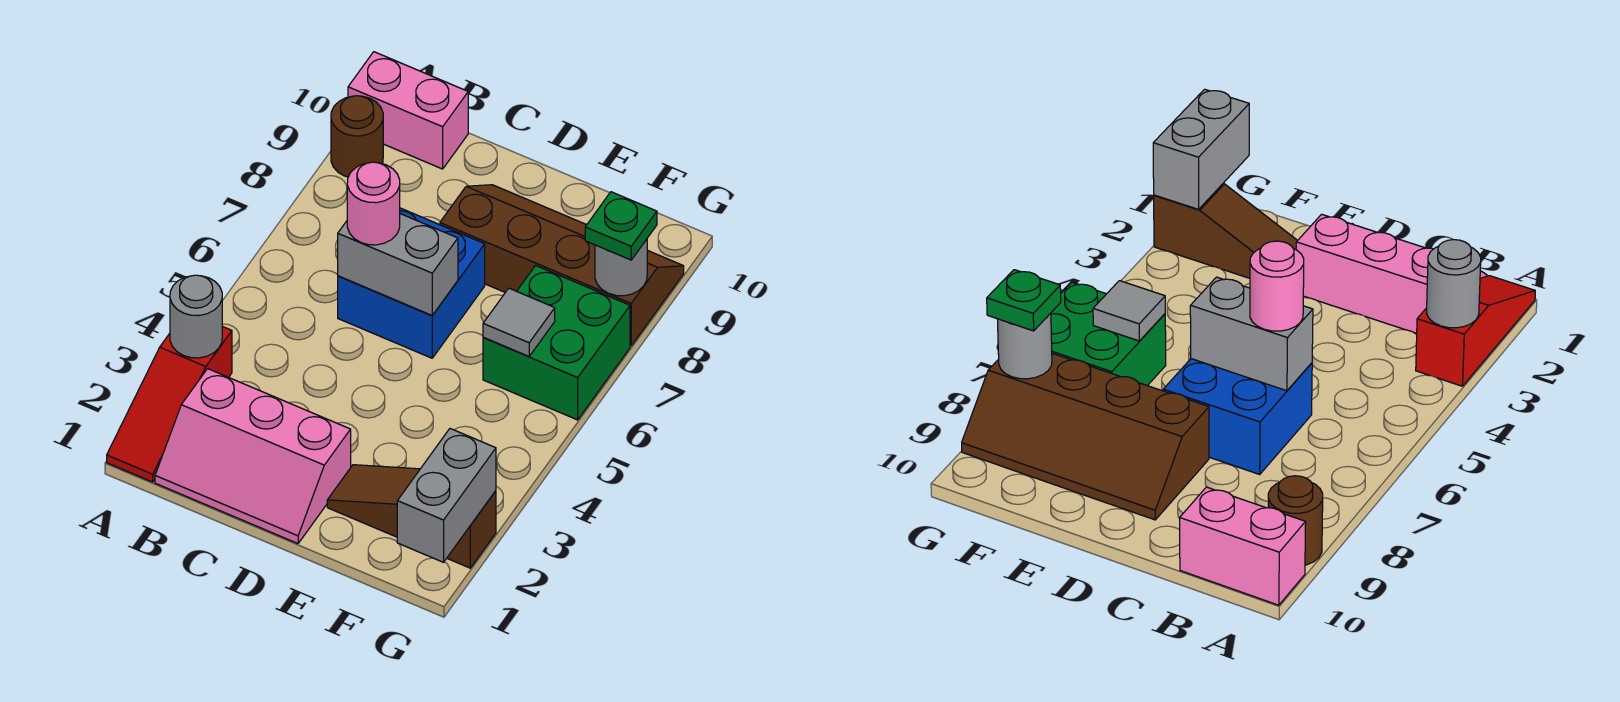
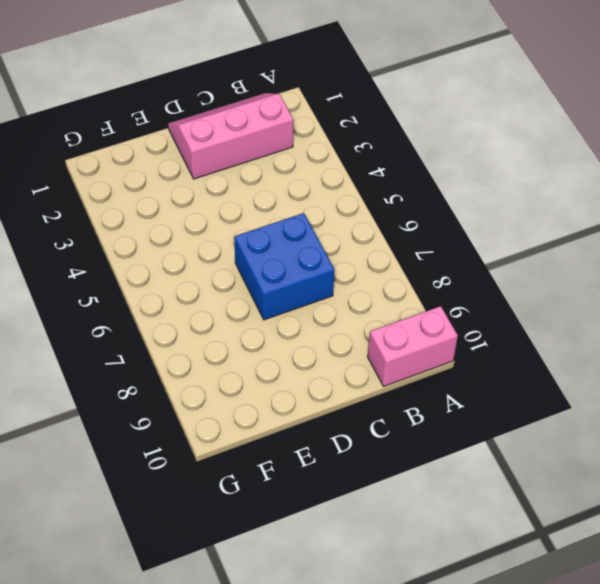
none -> red slope A1:A3 level 1 top 3
none -> brown round brick A9 level 1
none -> brown slope D8:G9 level 1 top 8

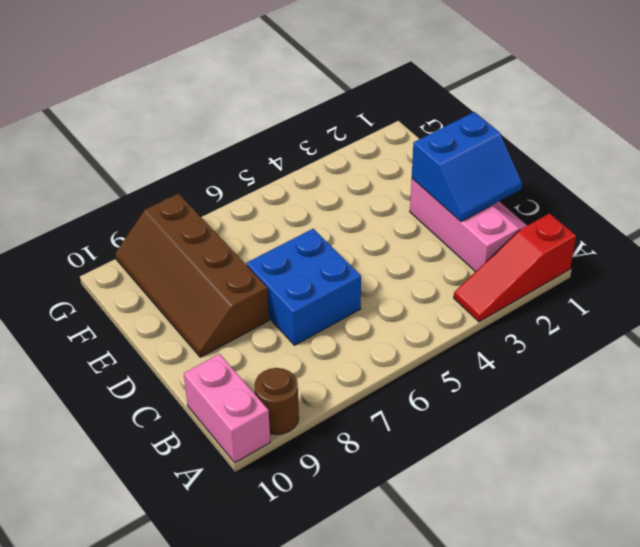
red slope A1:A3 level 1 top 1 -> red slope A1:A3 level 1 top 3
blue slope C1:D2 level 2 top D -> none
none -> brown slope E2:G2 level 1 top G
none -> green brick F6:G7 level 1
none -> grey round brick A3 level 2

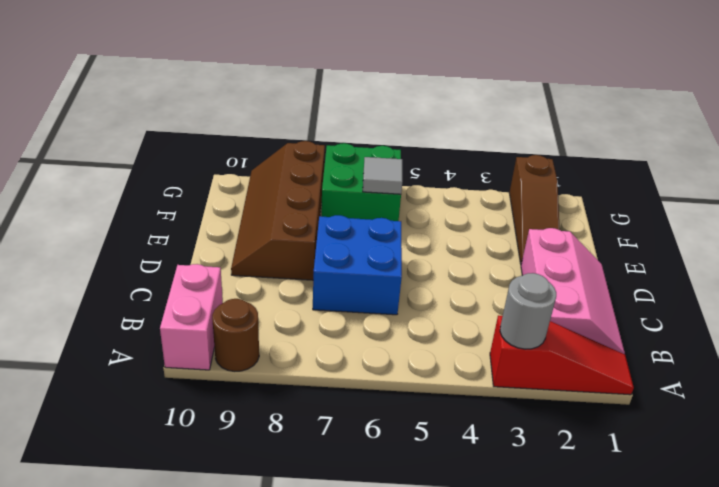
none -> grey brick C6:D6 level 2
none -> grey brick G1:G2 level 2
none -> grey round brick G8 level 2

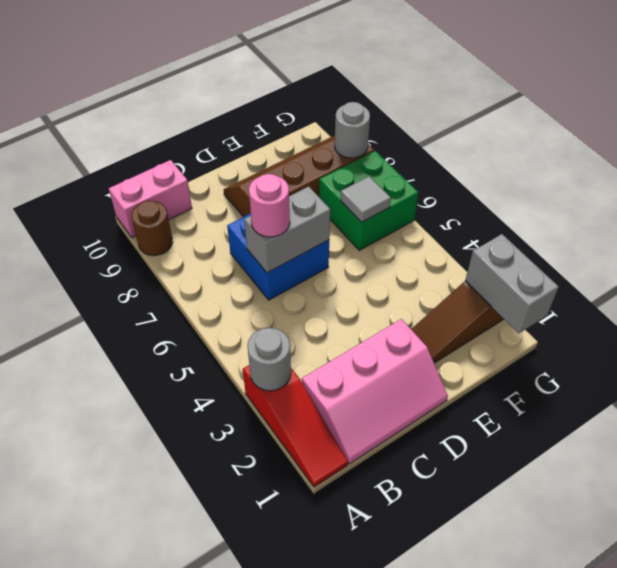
none -> green plate G8 level 3

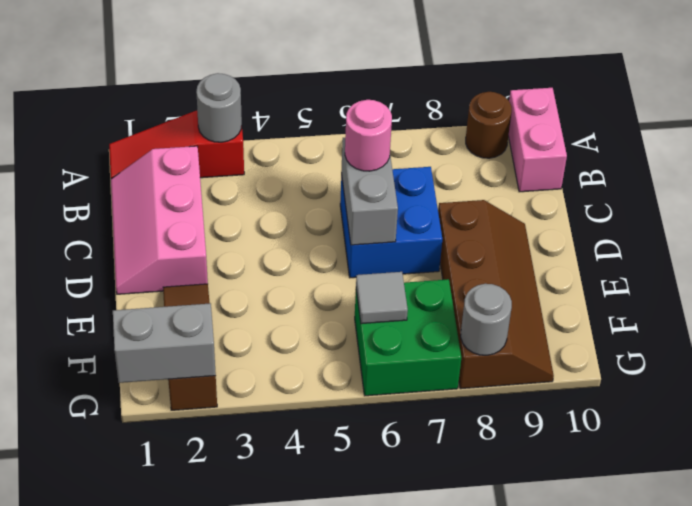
none -> green plate G8 level 3

